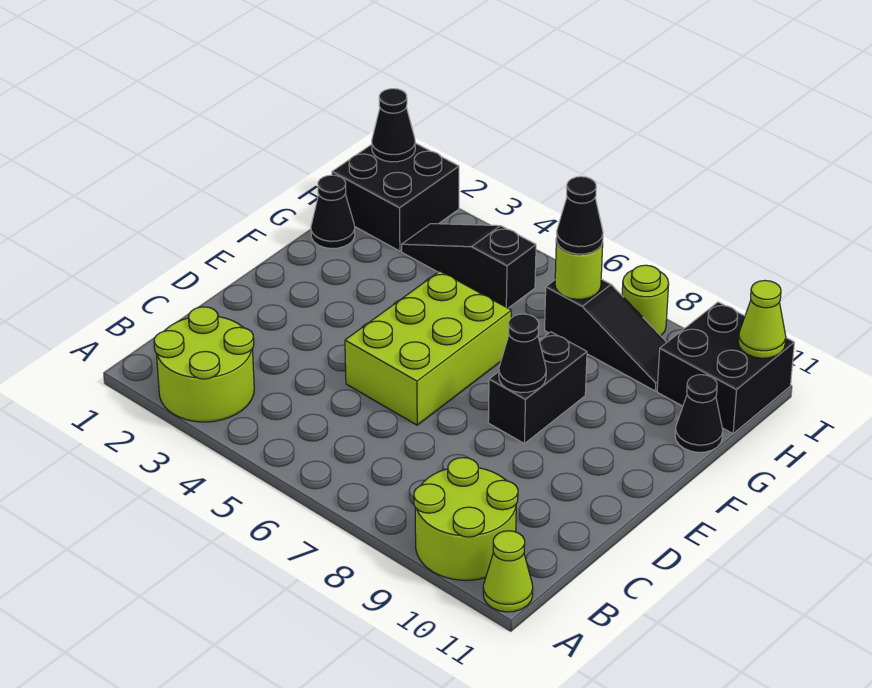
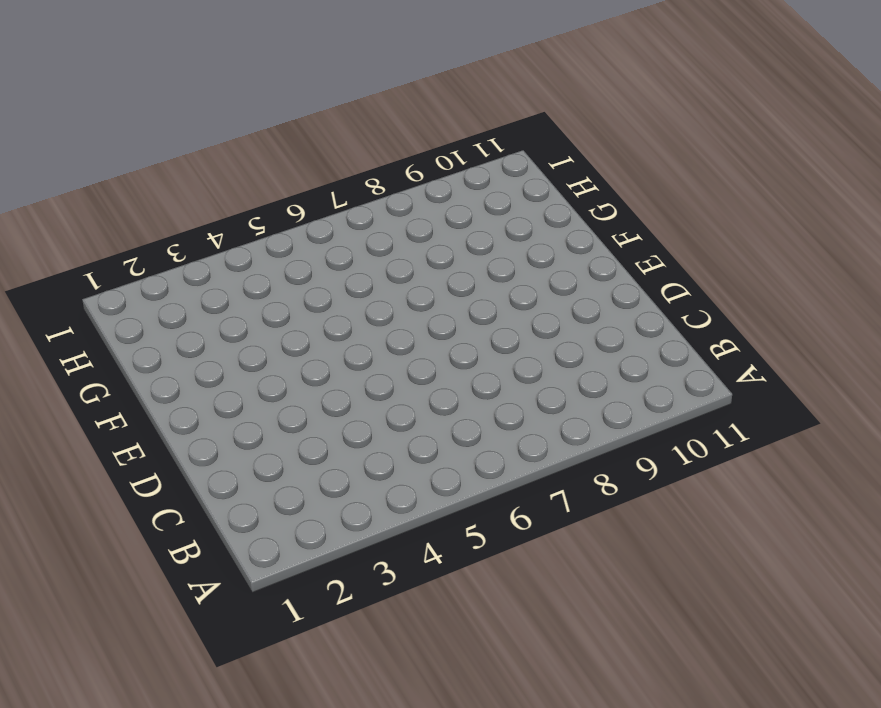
none -> lime round brick A2:B3 level 1
none -> lime round brick A9:B10 level 1
none -> lime cone A11 level 1

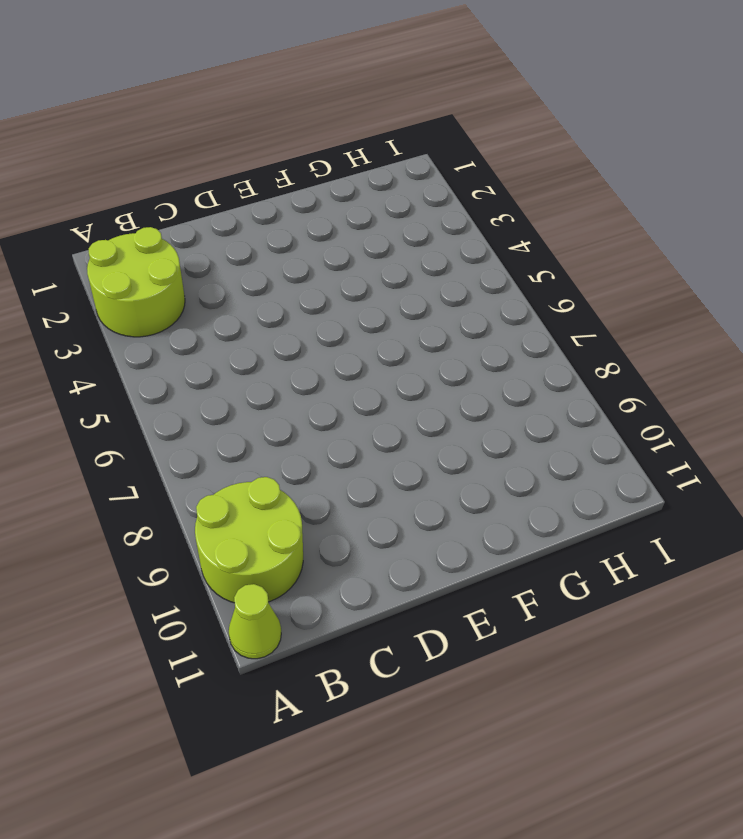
none -> lime brick D5:F6 level 1
none -> black brick E8:F8 level 1
none -> black cone G1 level 1

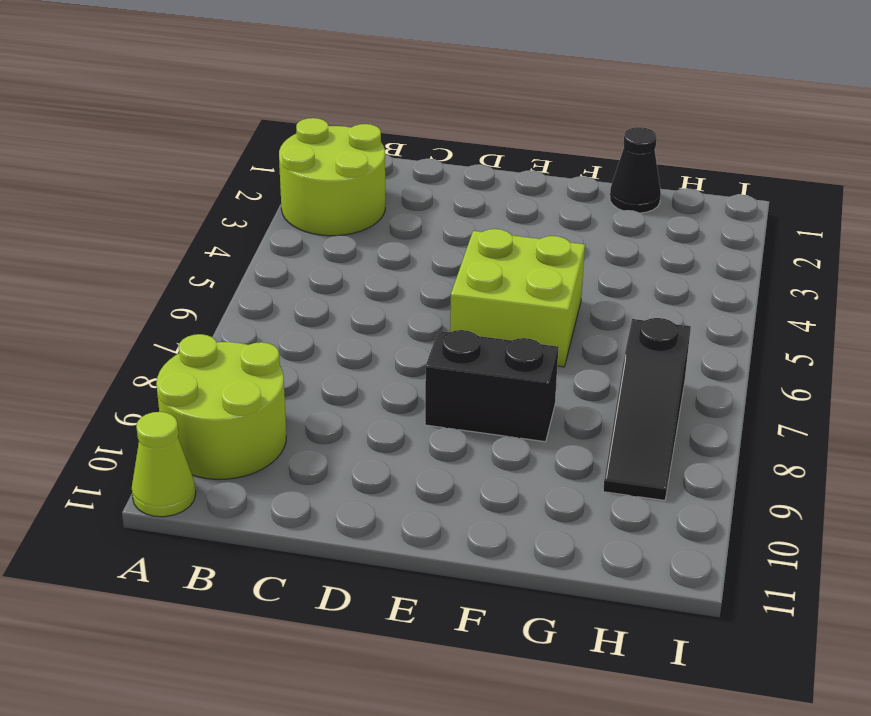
lime brick E5:F6 level 1 -> lime brick D5:F6 level 1
none -> black cone G11 level 1
none -> black brick H1:I2 level 1
none -> black slope H3:H5 level 1 top 5

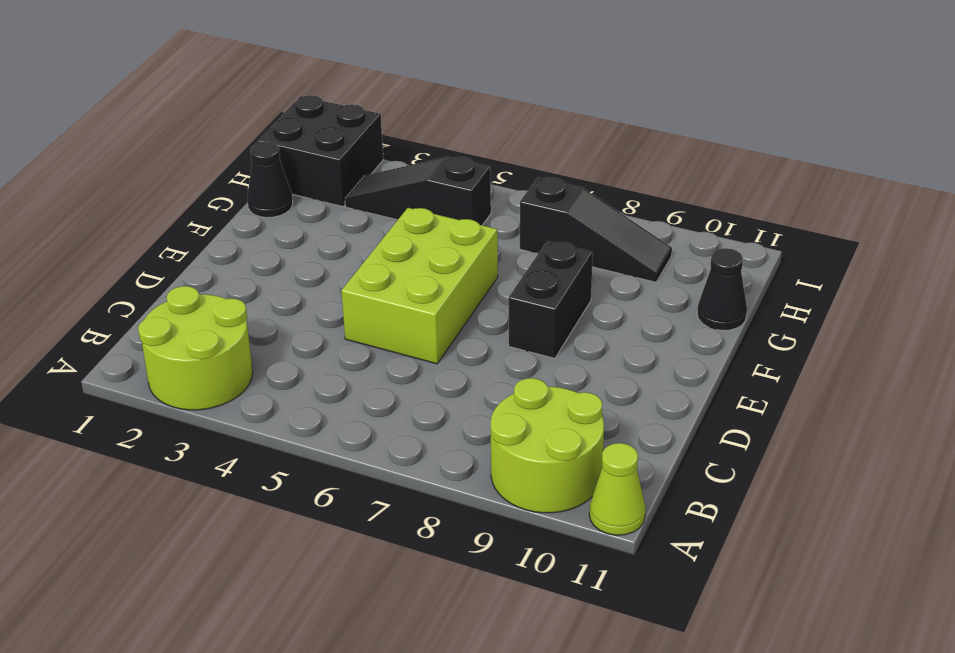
none -> black brick H10:I11 level 1
none -> lime round brick I8 level 1
none -> black cone E8 level 2

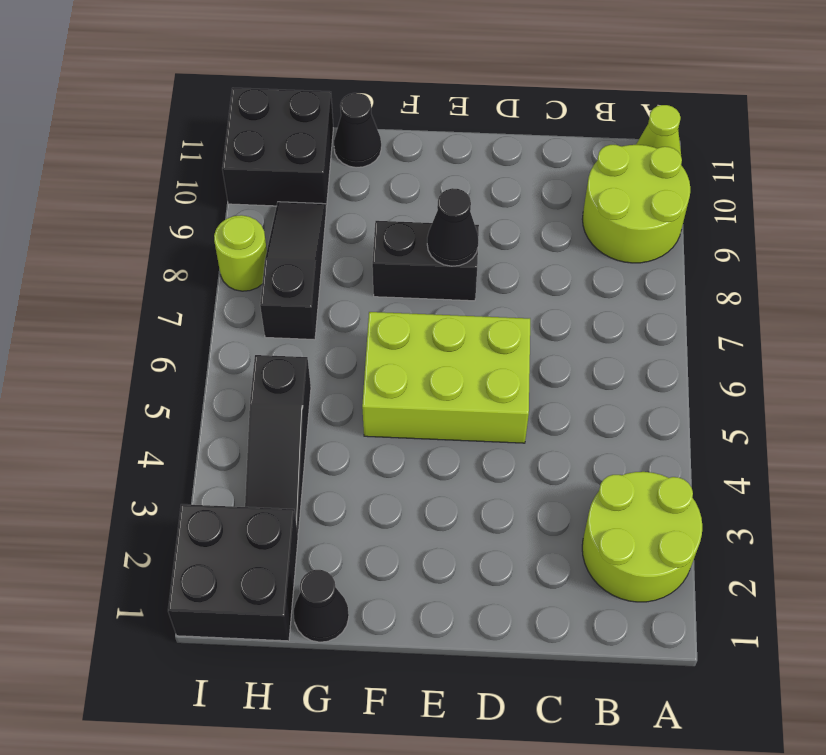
none -> lime round brick H7 level 2
none -> black cone I1 level 2
none -> lime cone I11 level 2

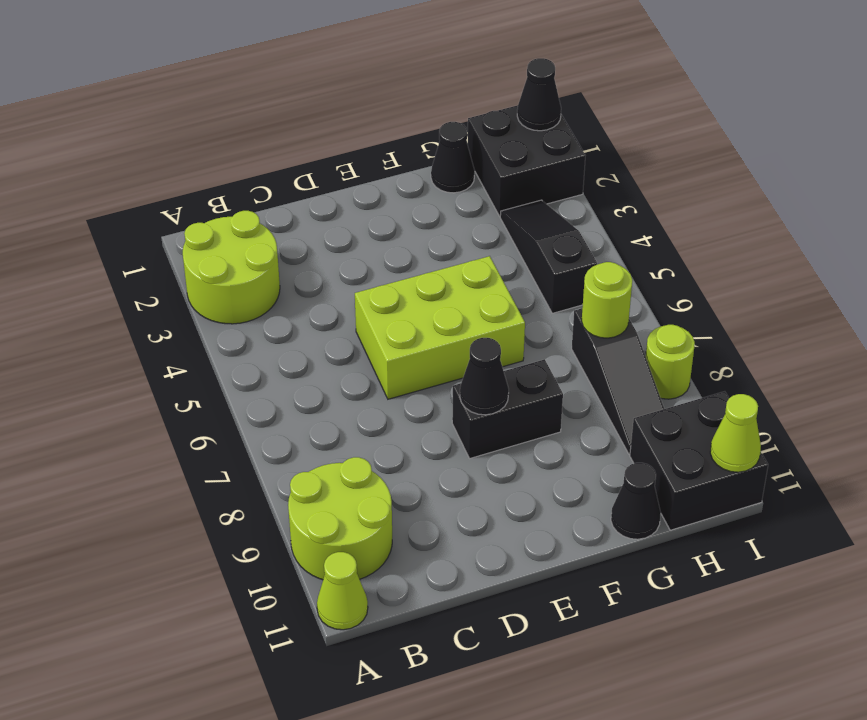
none -> black cone H7 level 3

